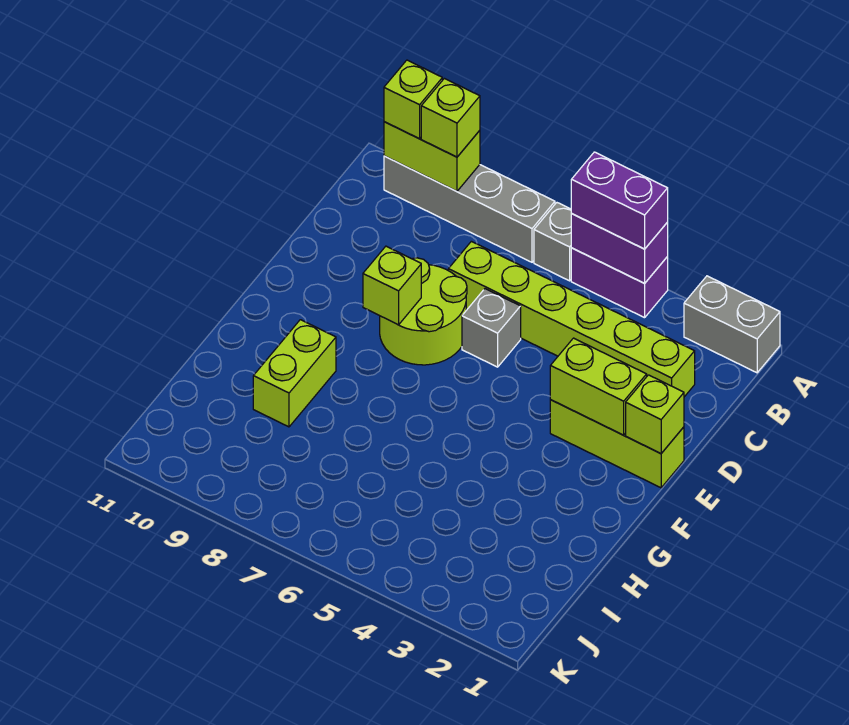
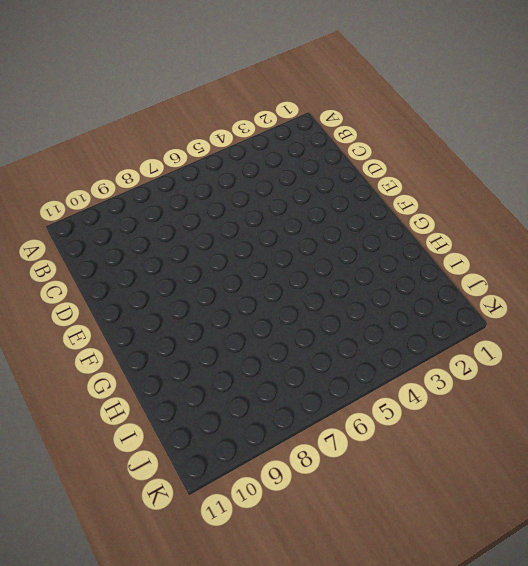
none -> grey brick A1:A2 level 1
none -> purple brick A4:A5 level 1
none -> grey brick A6 level 1

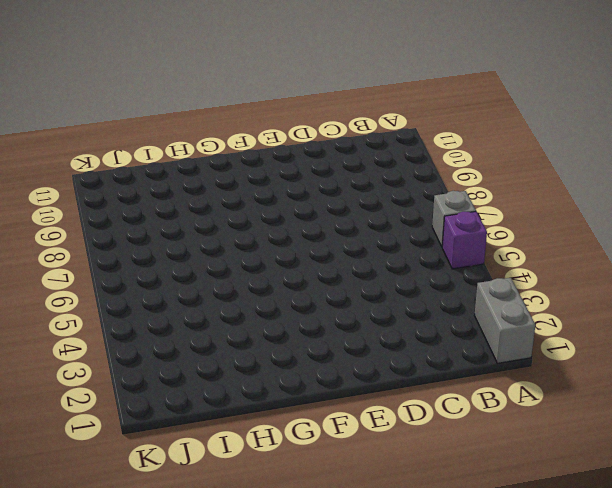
purple brick A5 level 1 -> purple brick A4:A5 level 1
none -> grey brick A7:A10 level 1
none -> lime brick C2:C7 level 1
none -> grey brick D6 level 1

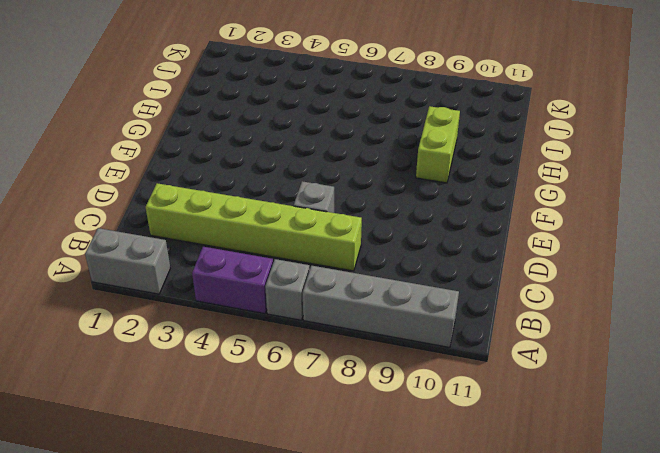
none -> lime round brick D7:E8 level 1
none -> lime brick E1:E3 level 1
none -> purple brick A4:A5 level 2

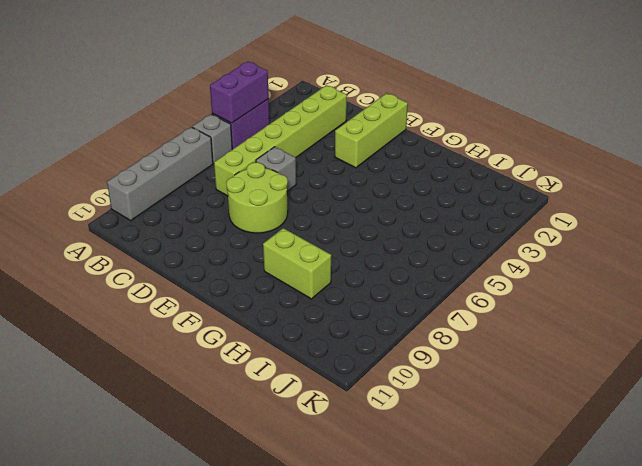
none -> grey brick A1:A2 level 1
none -> lime brick A9:A10 level 2
none -> lime brick E1 level 2

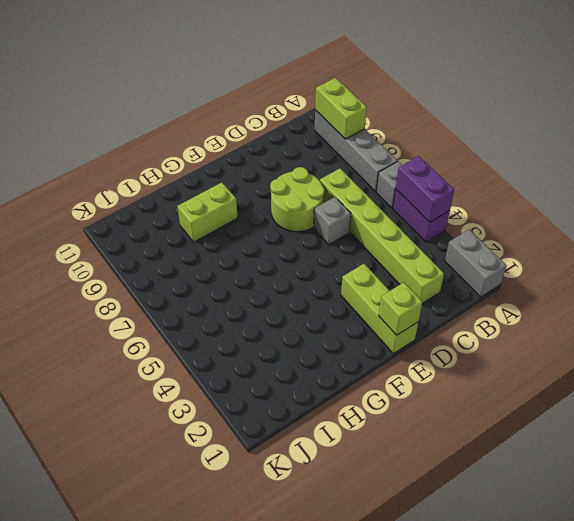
none -> lime brick E2:E3 level 2
none -> lime brick E8 level 2
none -> purple brick A4:A5 level 3

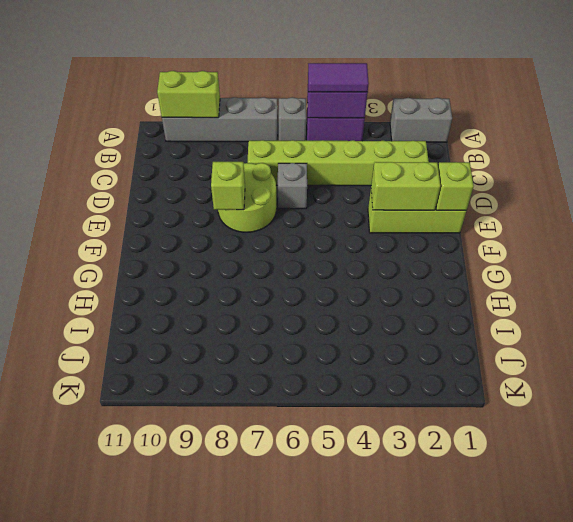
purple tile A4:A5 level 3 -> purple brick A4:A5 level 3
none -> lime brick G9:H9 level 1
none -> lime brick A9 level 3
none -> lime brick A10 level 3

